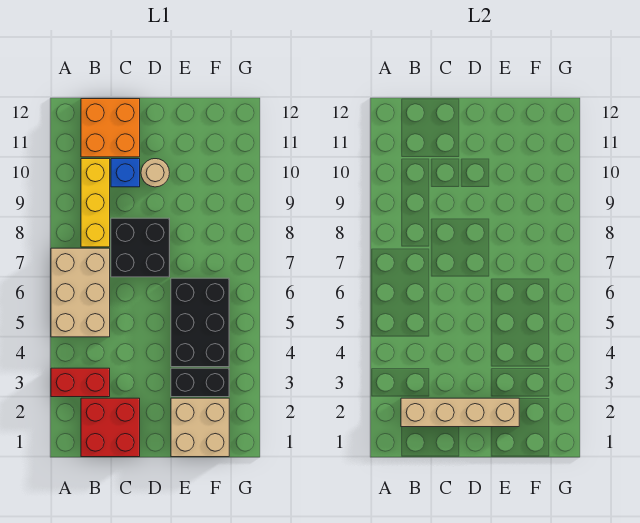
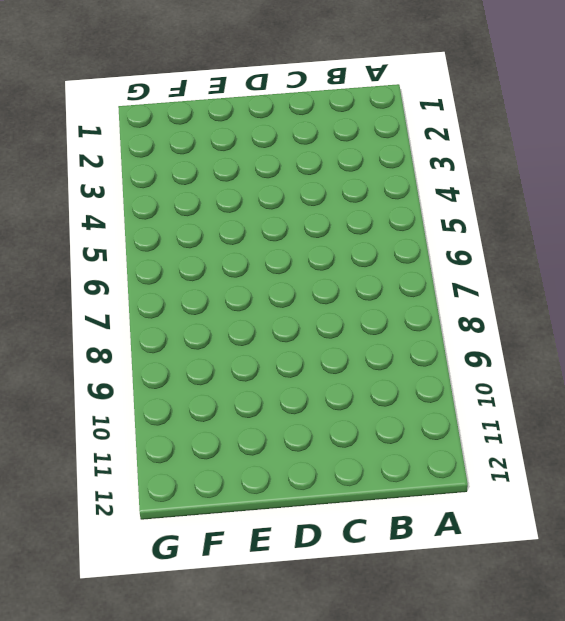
none -> red brick A3:B3 level 1
none -> tan brick A5:B7 level 1
none -> red brick B1:C2 level 1

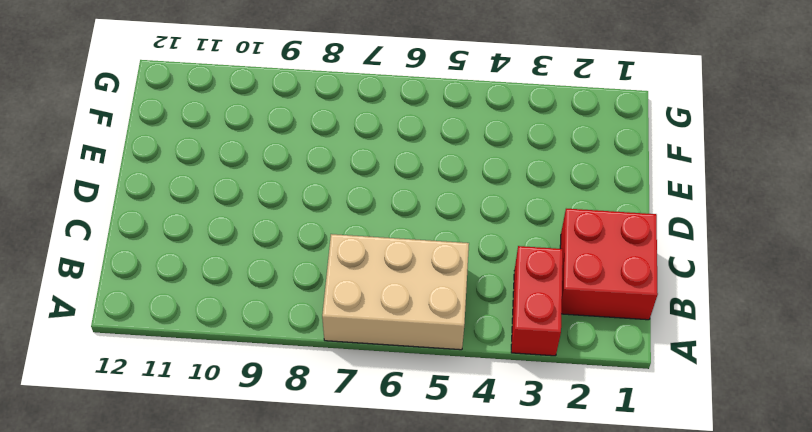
none -> yellow brick B8:B10 level 1
none -> orange brick B11:C12 level 1
none -> black brick C7:D8 level 1

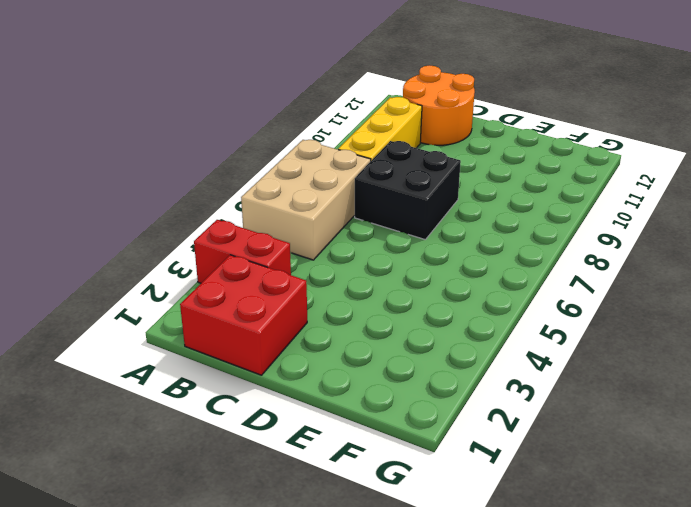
orange round brick B11:C12 level 1 -> orange brick B11:C12 level 1
none -> blue brick C10 level 1
none -> tan round brick D10 level 1
none -> tan brick E1:F2 level 1

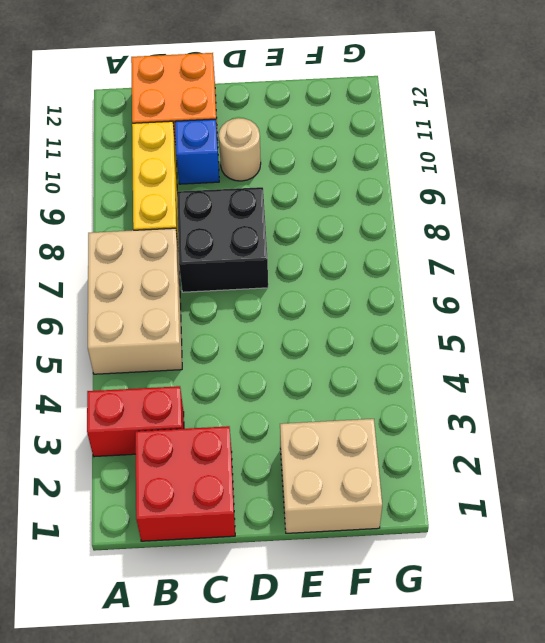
none -> black brick E3:F3 level 1
none -> black brick E4:F6 level 1
none -> tan brick B2:E2 level 2

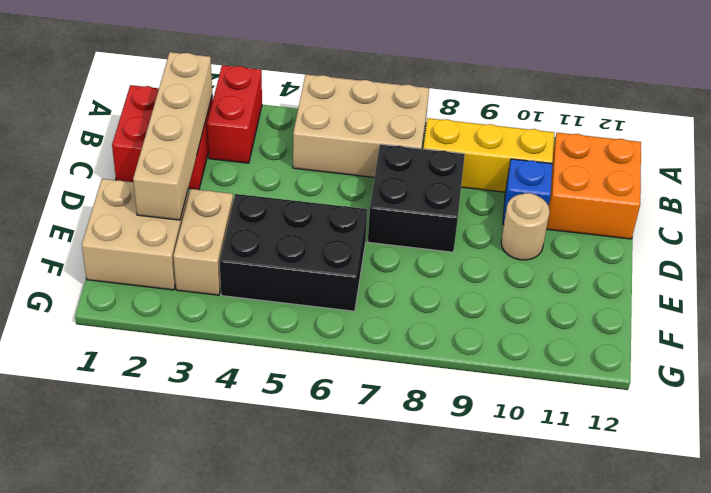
tan brick E3:F3 level 1 -> black brick E3:F3 level 1

